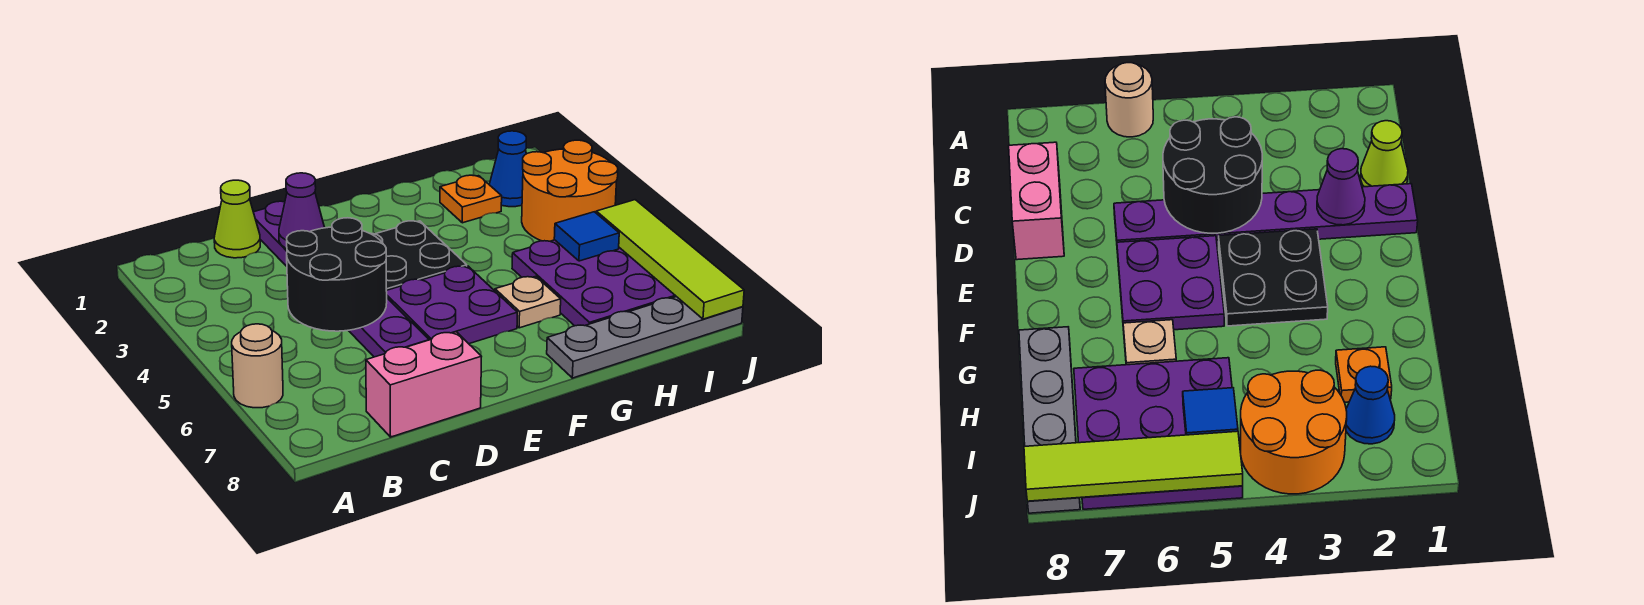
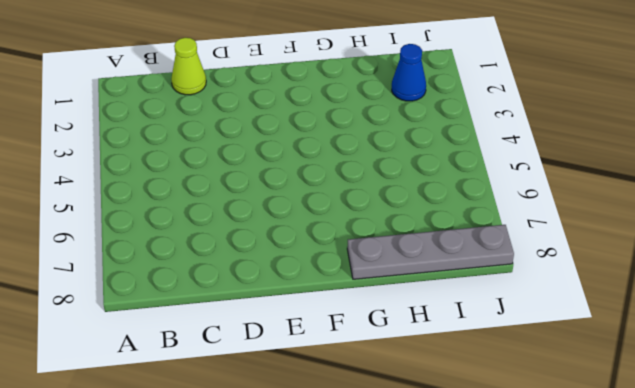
none -> tan round brick A6 level 1
none -> pink brick C8:D8 level 1
none -> purple plate D1:D6 level 1

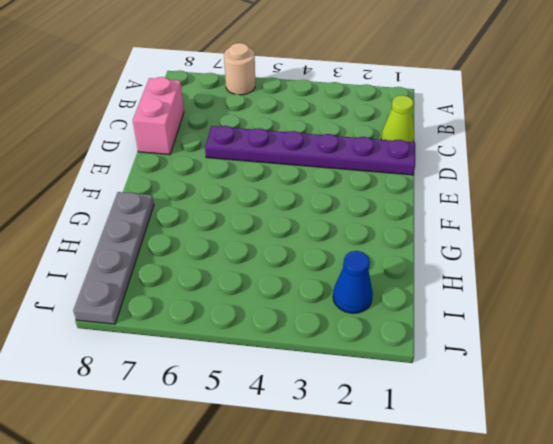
none -> black plate E3:F4 level 1
none -> purple plate E5:F6 level 1
none -> tan plate G6 level 1

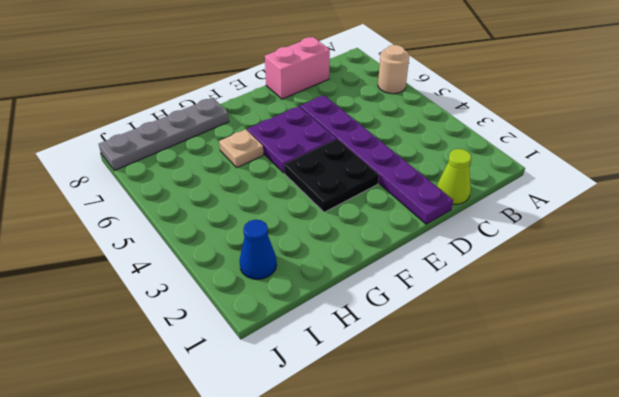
none -> orange plate H2 level 1
none -> purple plate H5:J7 level 1
none -> orange round brick I3:J4 level 1

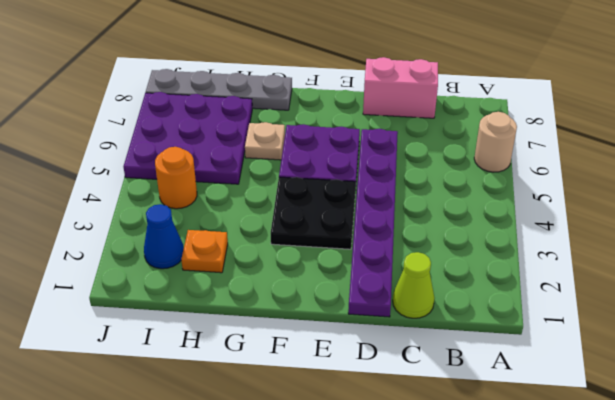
orange round brick I4 level 1 -> orange round brick I3:J4 level 1
none -> black round brick C4:D5 level 2
none -> purple cone D2 level 2
none -> blue tile I5 level 2

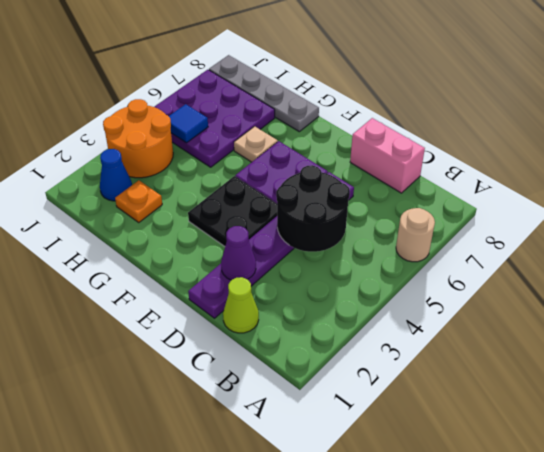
none -> lime tile J5:J8 level 2

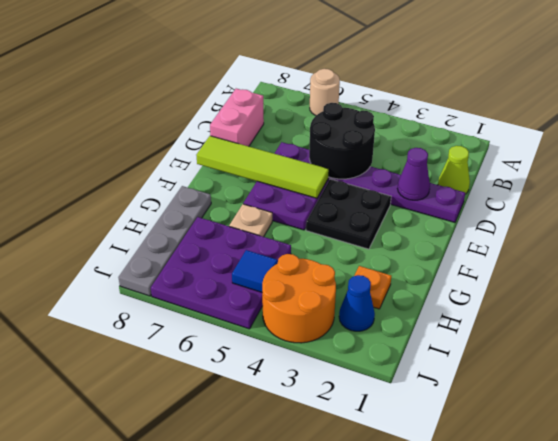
lime tile E5:E8 level 2 -> lime tile J5:J8 level 2

